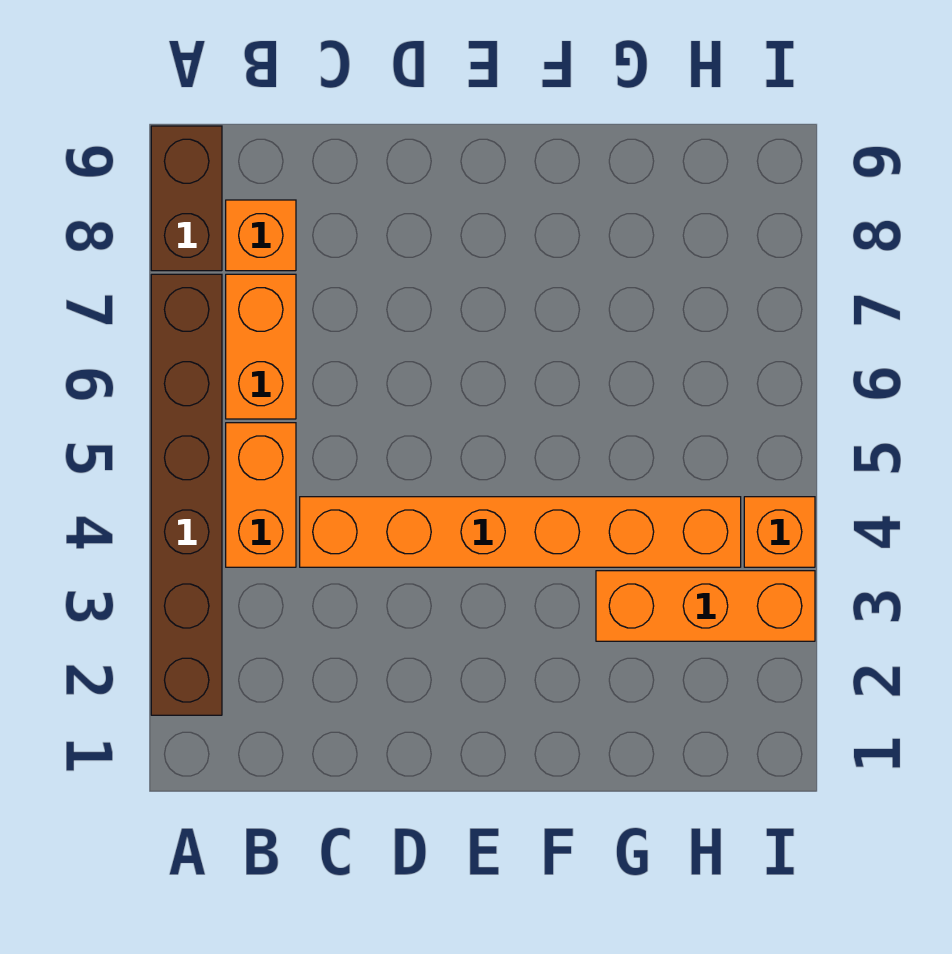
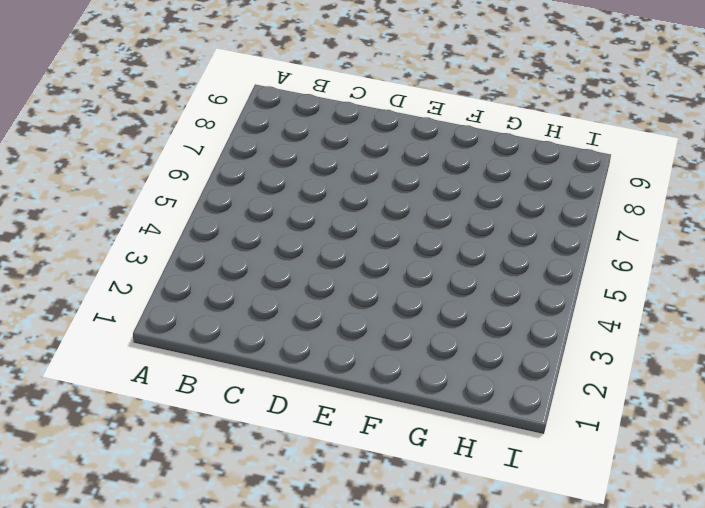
none -> brown brick A2:A7 level 1
none -> brown brick A8:A9 level 1

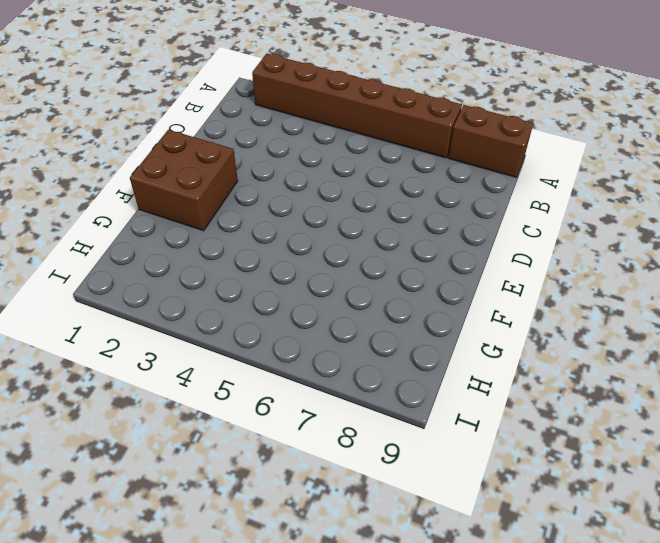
brown brick E1:F2 level 1 -> none
none -> orange brick B4:B5 level 1
none -> orange brick B6:B7 level 1

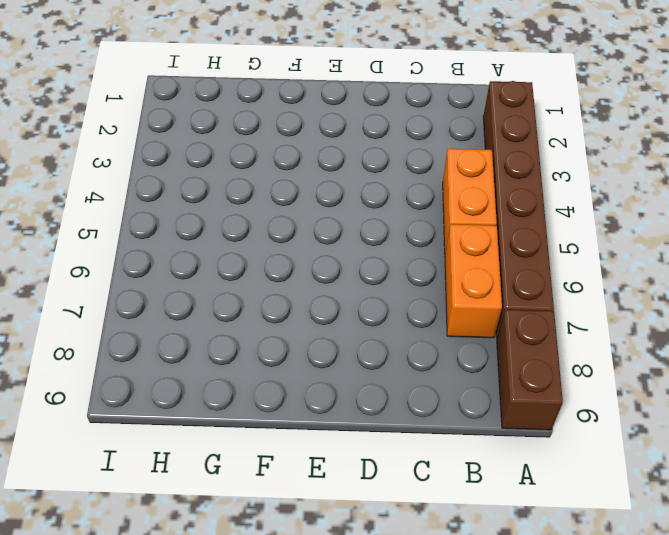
none -> orange brick B8 level 1
none -> orange brick C4:H4 level 1

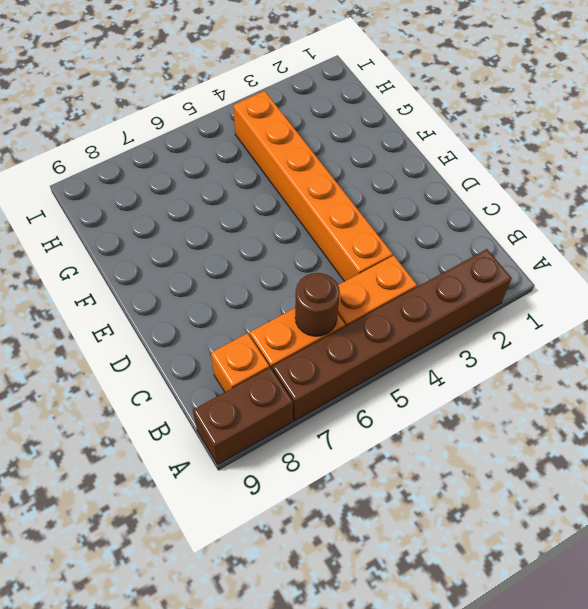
brown round brick B6 level 2 -> none
none -> orange brick G3:I3 level 1
none -> orange brick I4 level 1

